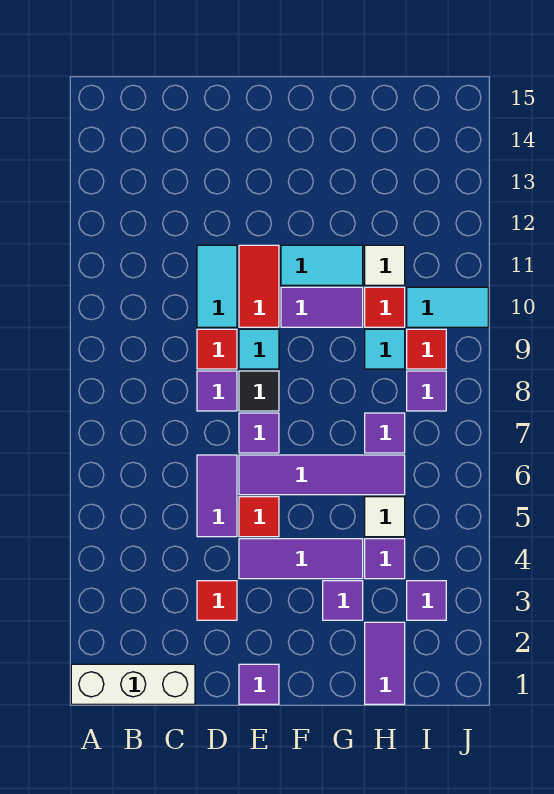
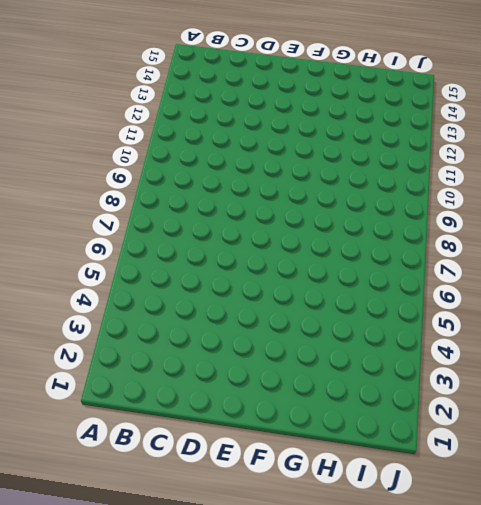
none -> white brick A1:C1 level 1
none -> red tile D3 level 1
none -> purple tile D5:D6 level 1

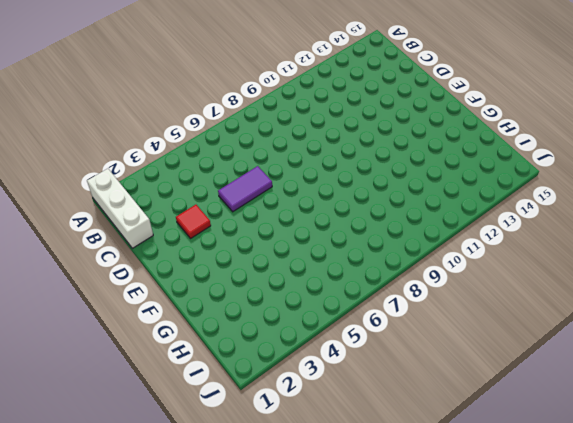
none -> purple tile D8 level 1
none -> red tile D9 level 1
none -> cyan tile D10:D11 level 1

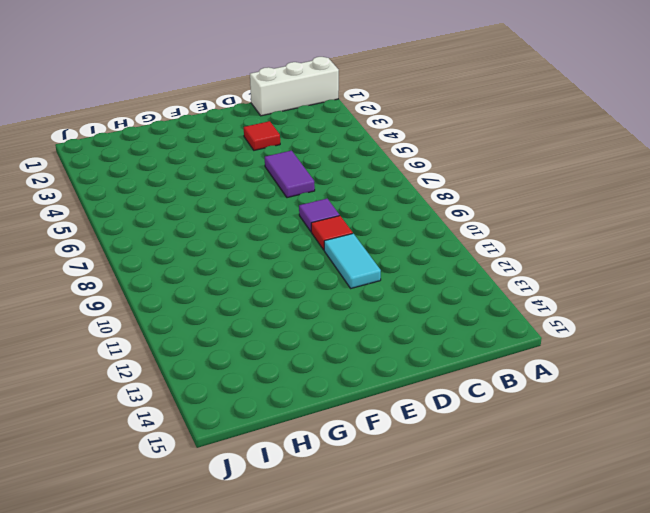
none -> purple tile E1 level 1
none -> purple tile E4:G4 level 1
none -> red tile E5 level 1

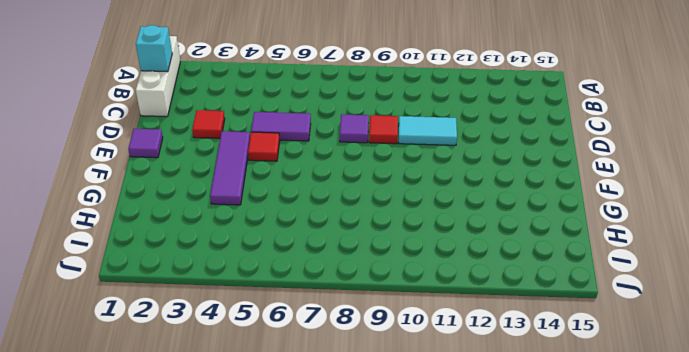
cyan brick B1 level 2 -> none
none -> purple tile E6:H6 level 1
none -> purple tile E7 level 1
none -> black tile E8 level 1

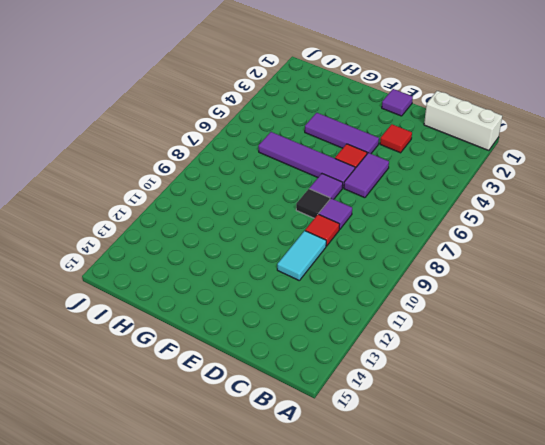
none -> cyan tile E9 level 1
none -> red tile E10:E11 level 1
none -> purple tile F10:G10 level 1

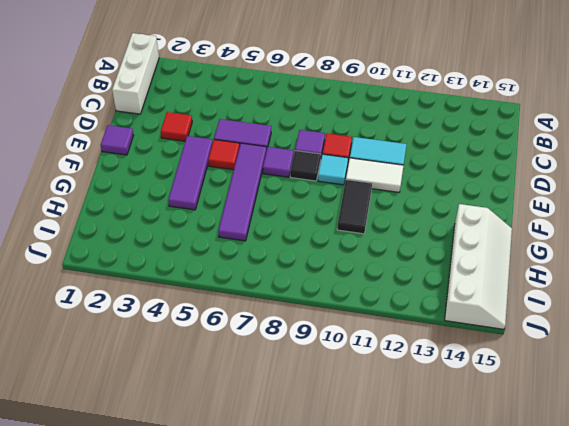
white tile E10:E11 level 1 -> red tile E10:E11 level 1
black tile F10:G10 level 1 -> purple tile F10:G10 level 1
white slope G14:J15 level 1 top 14 -> none
none -> cyan tile F11:G11 level 1
none -> purple tile G3 level 1
none -> purple tile H1:H2 level 1

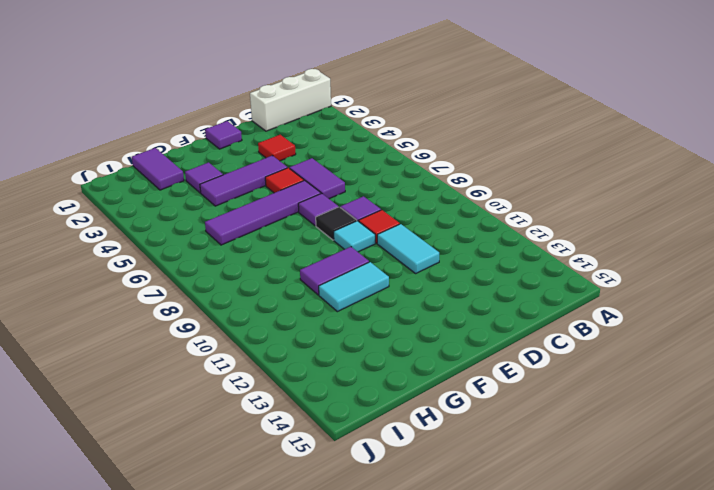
none -> red tile E10:E11 level 1
none -> purple tile H4 level 1
none -> white tile H5 level 1

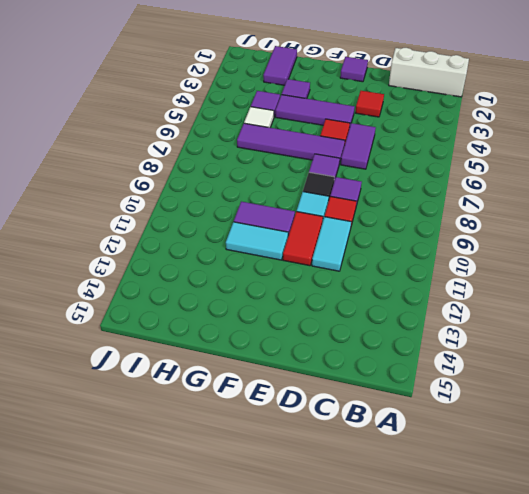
none -> purple tile H7 level 1
none -> cyan tile H9 level 1
none -> red tile H10 level 1

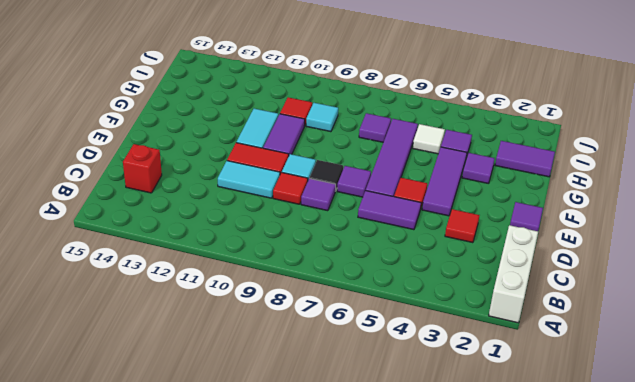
red brick C14 level 1 -> none
none -> white tile H11 level 1
none -> purple tile I3 level 1
none -> purple tile I8 level 1

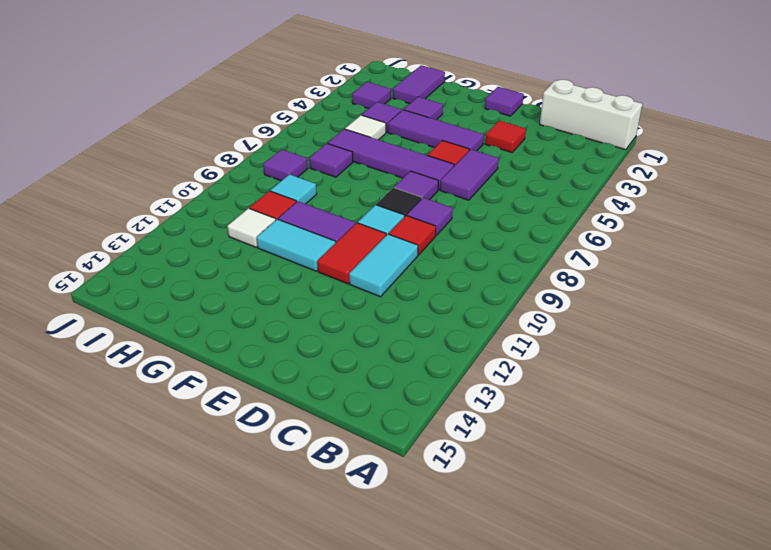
none -> red tile I9 level 1
none -> cyan tile I10:J10 level 1

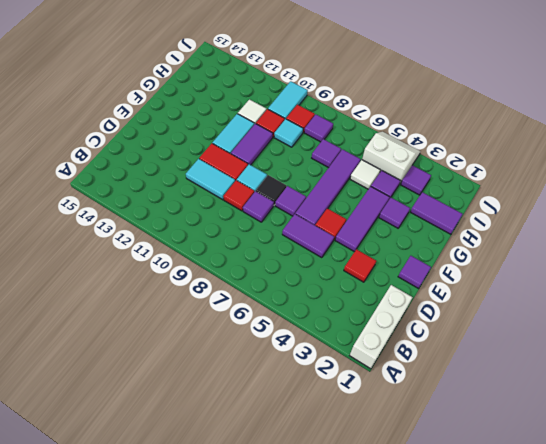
white slope I4:J5 level 1 top I -> none

